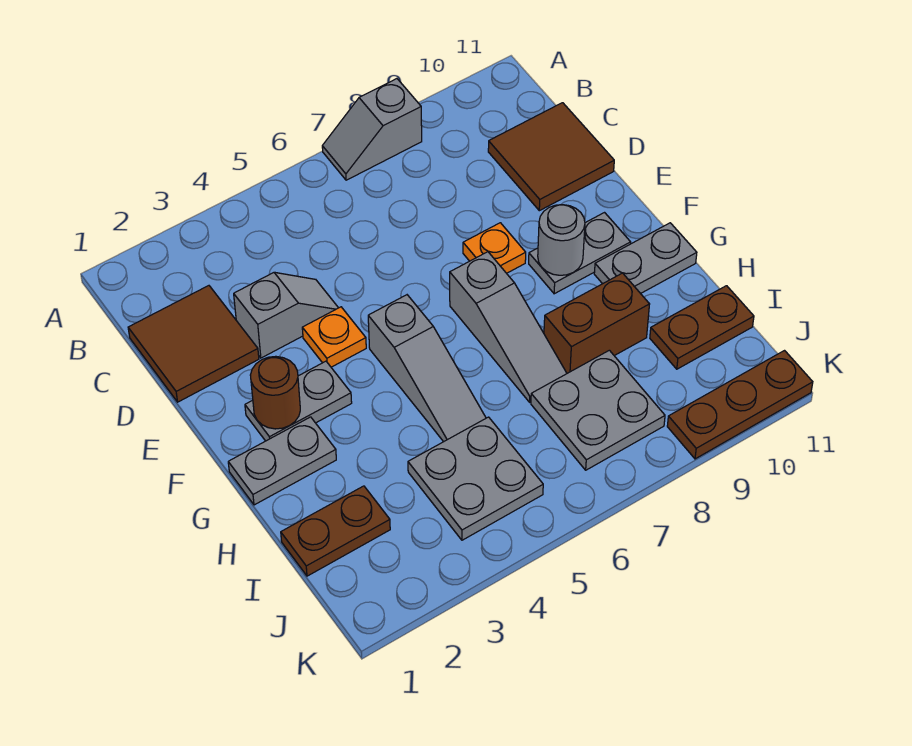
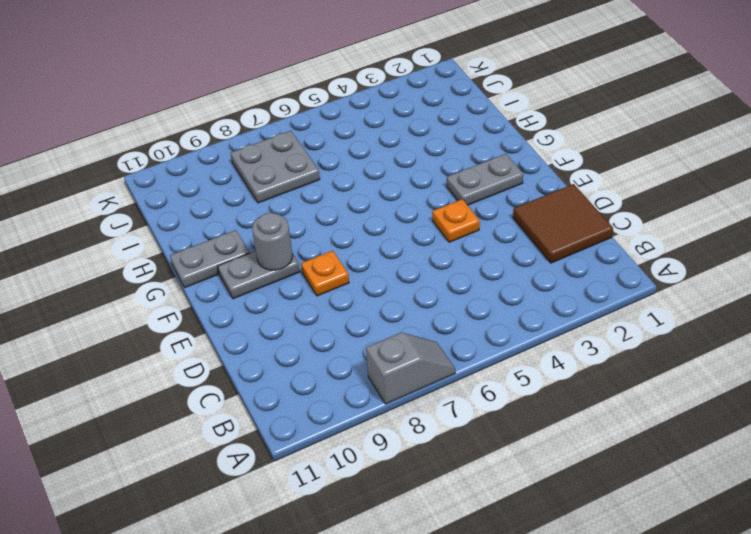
none -> brown tile C10:D11 level 1
none -> grey slope D3:D4 level 1 top 3
none -> grey slope F5:H5 level 1 top F

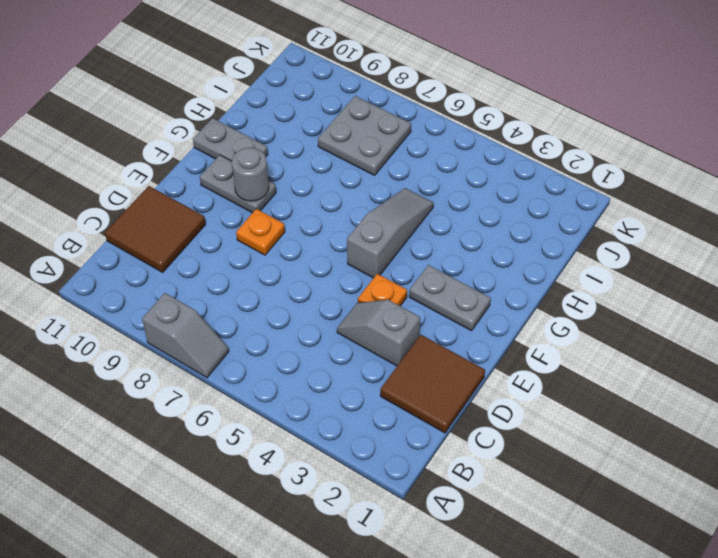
none -> grey slope F7:H7 level 1 top F
none -> grey plate G1:G2 level 1
none -> brown brick H8:H9 level 1

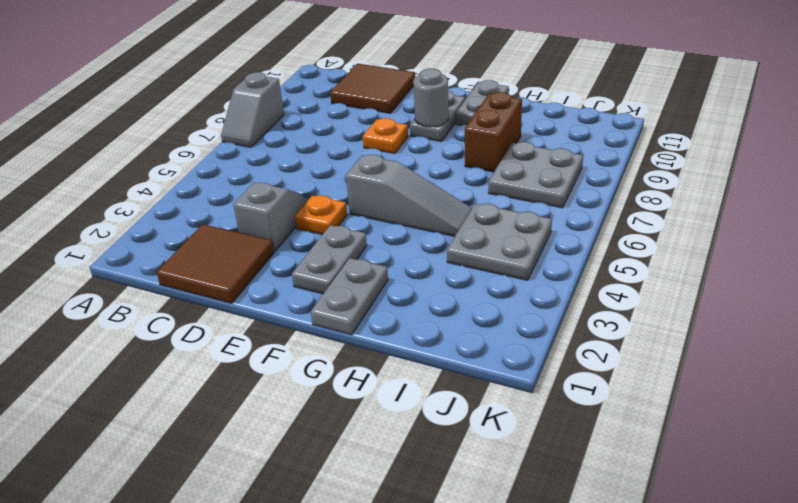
none -> grey slope F7:H7 level 1 top F
none -> brown plate I1:I2 level 1
none -> brown plate I10:I11 level 1

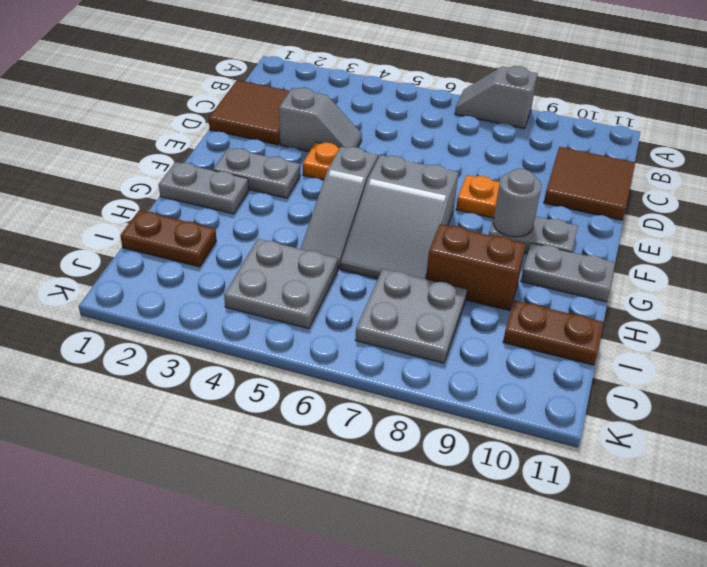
grey slope F6:H7 level 1 top F -> grey slope F7:H7 level 1 top F
none -> brown plate K9:K11 level 1
none -> brown round brick F2 level 2

